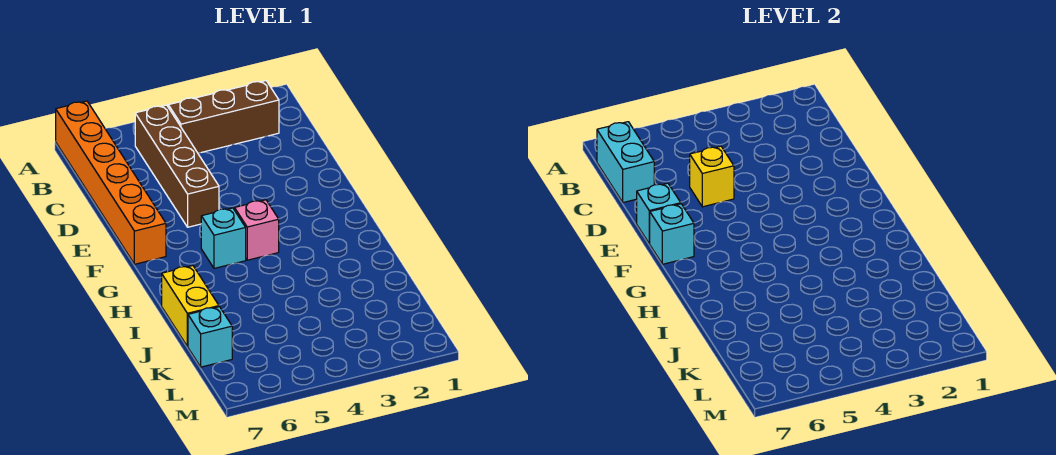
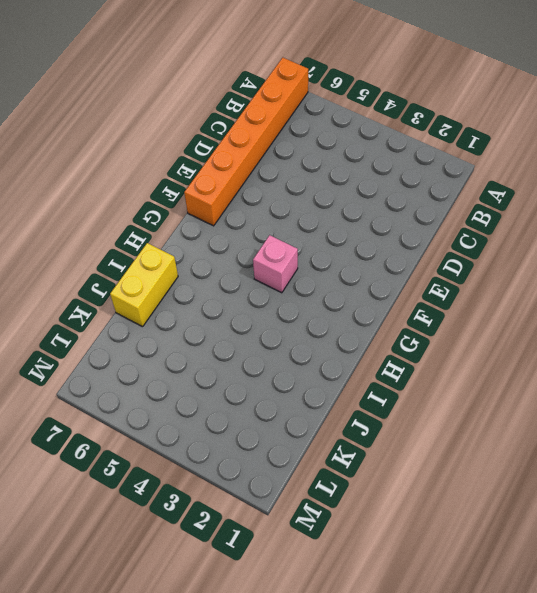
none -> brown brick B2:B4 level 1
none -> brown brick B5:E5 level 1

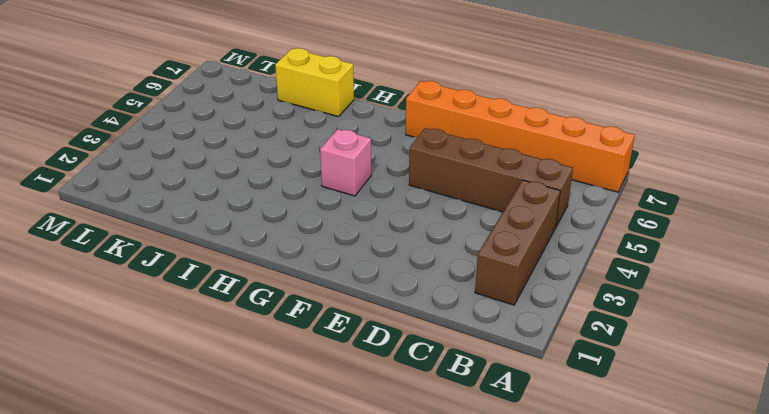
none -> cyan brick G5 level 1
none -> cyan brick K7 level 1

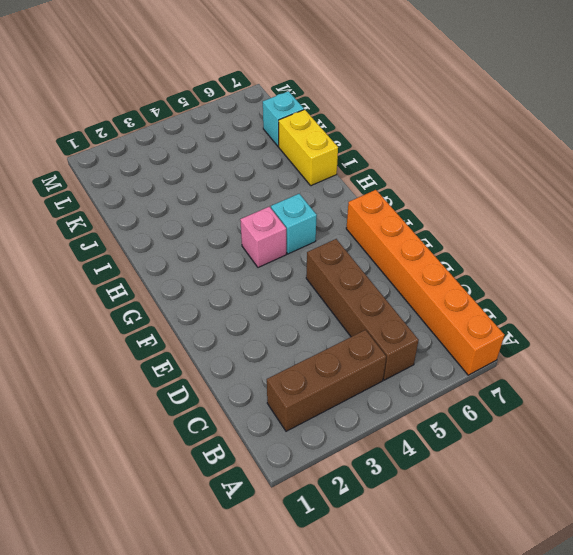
none -> cyan brick B7:C7 level 2
none -> yellow brick D5 level 2

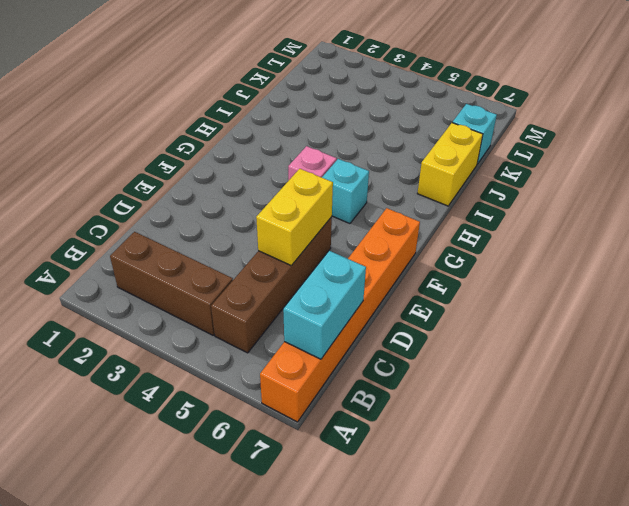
yellow brick D5:E5 level 2 -> yellow brick D5 level 2
none -> cyan brick E7 level 2
none -> cyan brick F7 level 2

